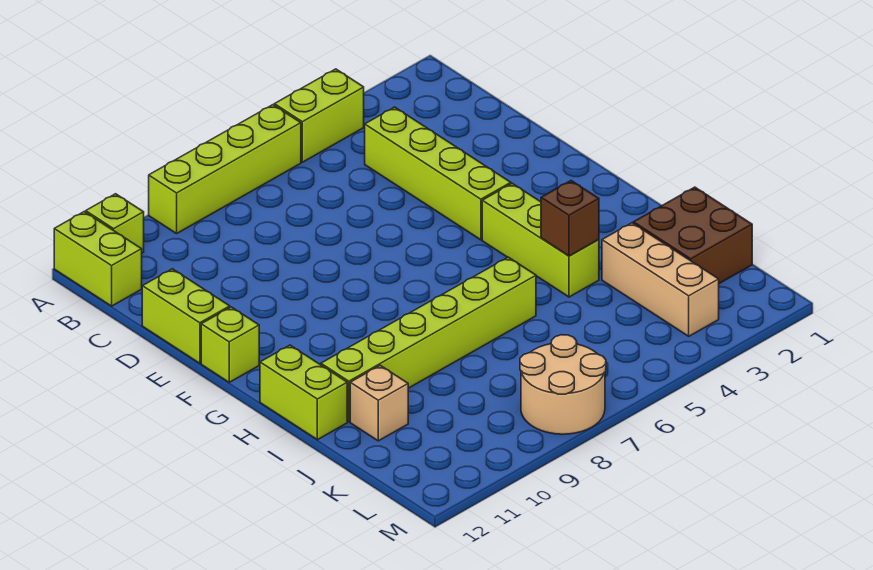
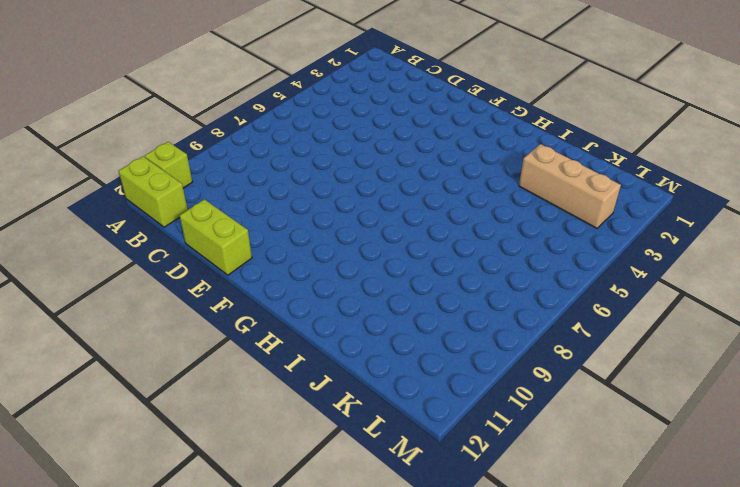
none -> lime brick A4:A5 level 1
none -> lime brick A6:A9 level 1
none -> lime brick C4:F4 level 1

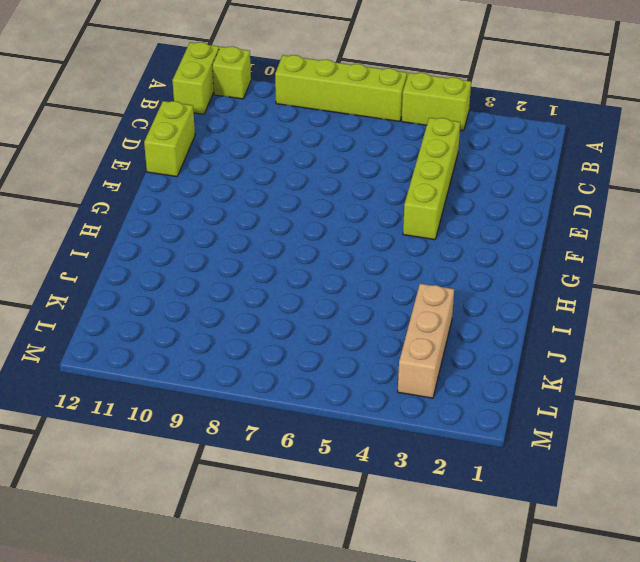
none -> lime brick F12 level 1
none -> lime brick G4:I4 level 1
none -> lime brick H12:I12 level 1

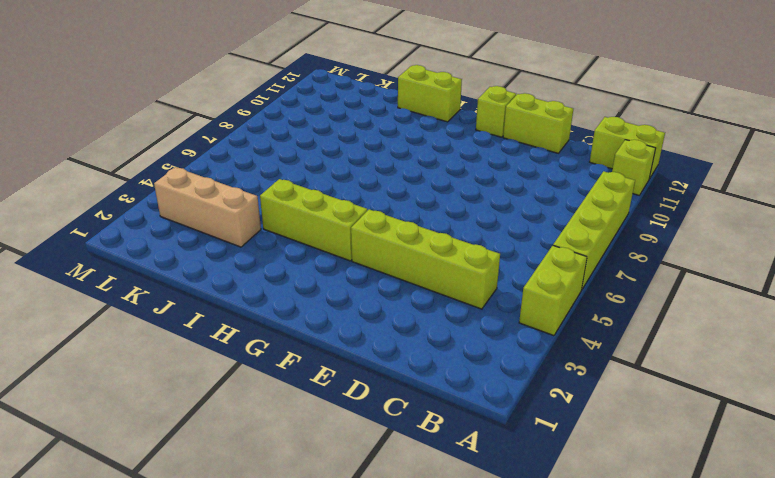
none -> lime brick I6:I11 level 1
none -> brown brick J1:K2 level 1
none -> tan brick J11 level 1

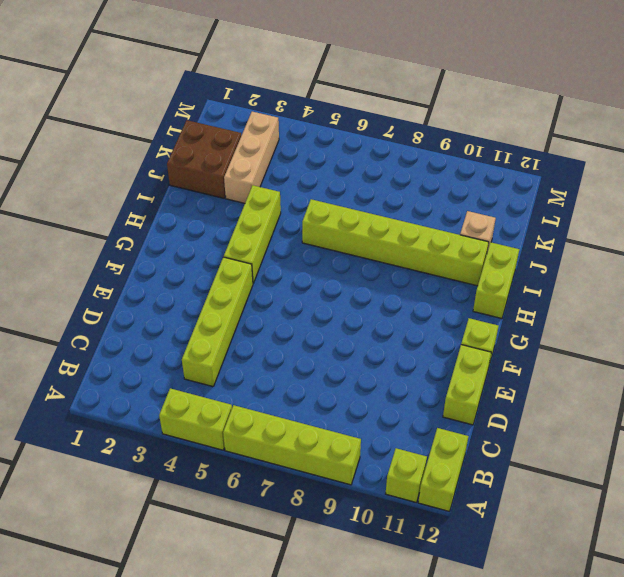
none -> tan round brick L7:M8 level 1
none -> brown brick I4 level 2

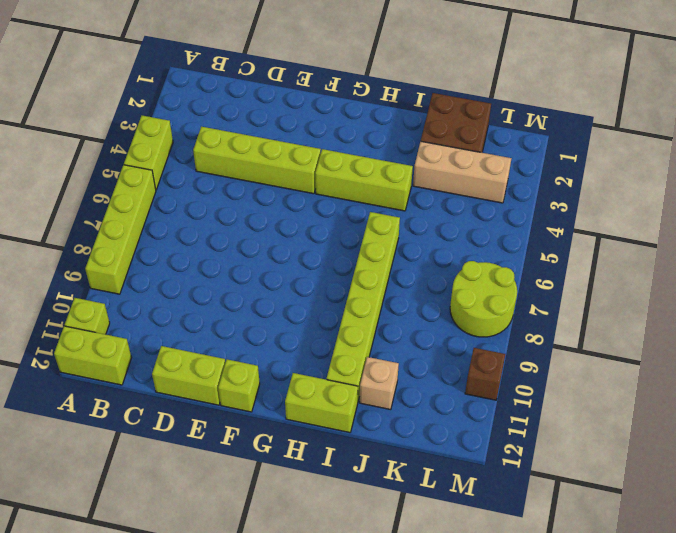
lime round brick L7:M8 level 1 -> tan round brick L7:M8 level 1
brown brick M10 level 1 -> brown brick I4 level 2

